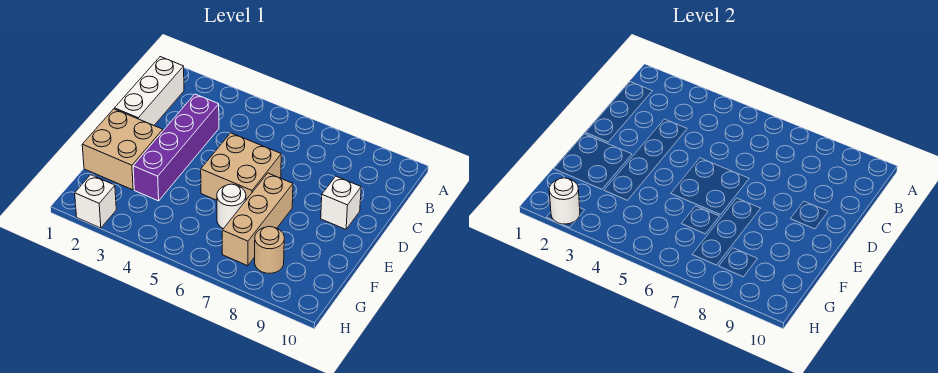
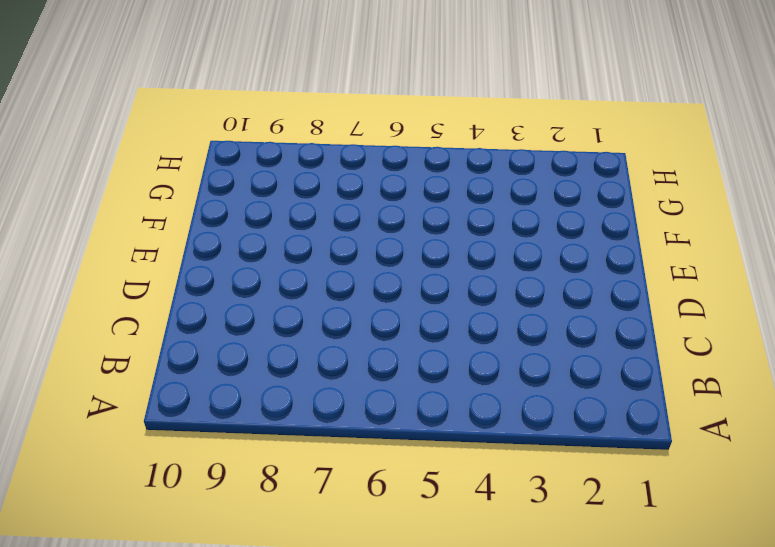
none -> white brick B1:D1 level 1
none -> purple brick C3:F3 level 1

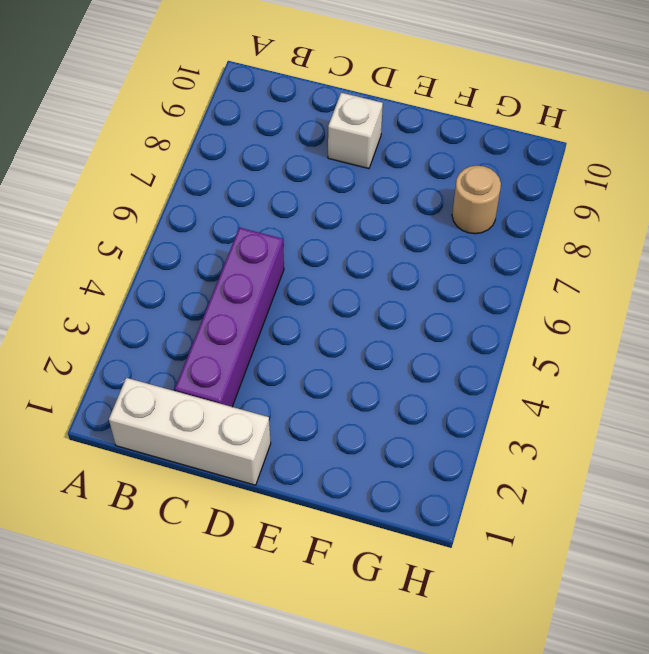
purple brick C2:C5 level 1 -> purple brick C3:F3 level 1
none -> tan brick D5:E6 level 1
none -> tan brick E1:F2 level 1

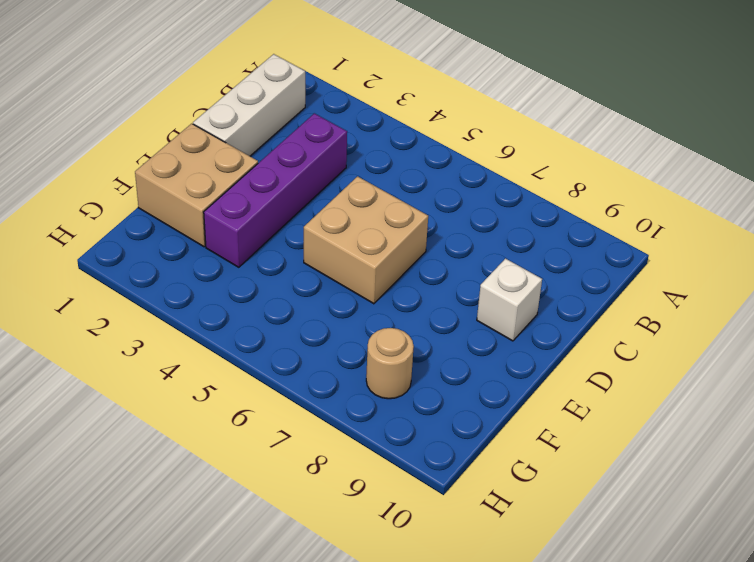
none -> tan brick E7:G7 level 1
none -> white round brick F6 level 1

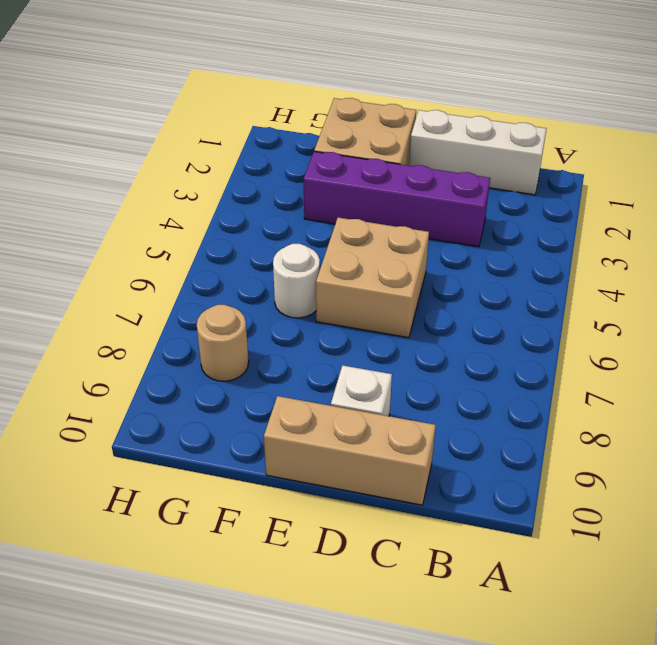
tan brick C10:E10 level 1 -> tan brick E7:G7 level 1
none -> white brick H2 level 1
none -> white round brick H2 level 2

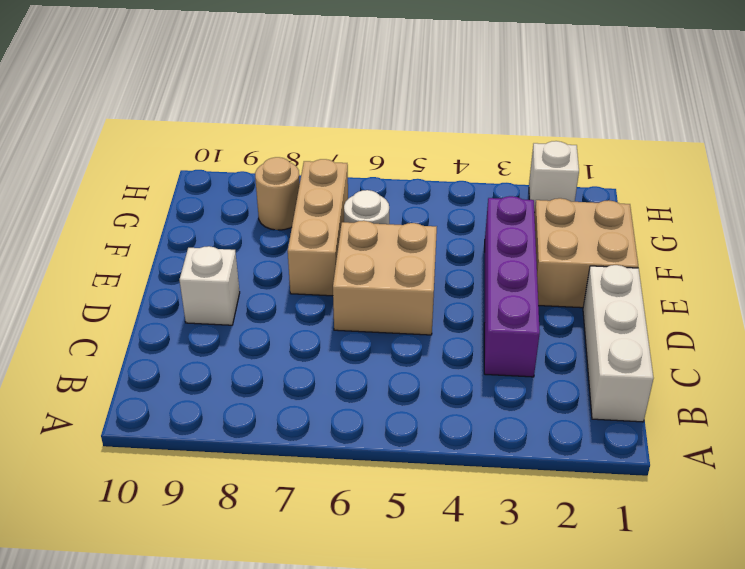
none -> white round brick H2 level 2

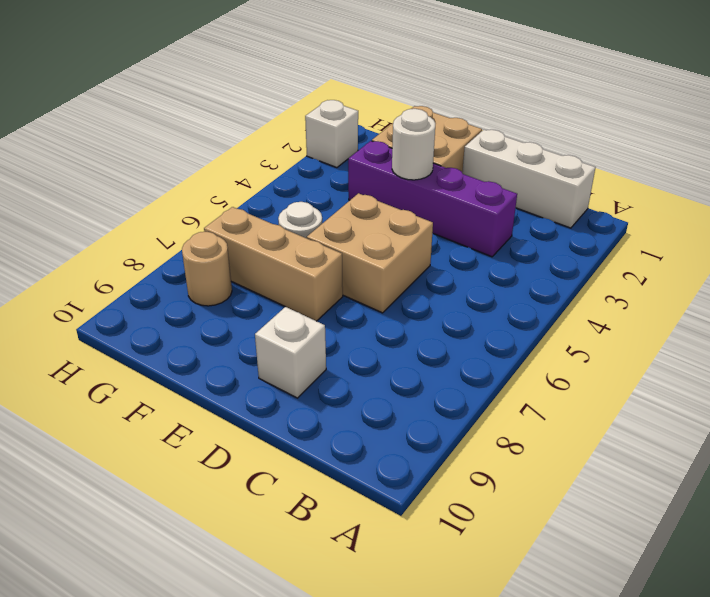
white round brick E3 level 2 -> white round brick H2 level 2

